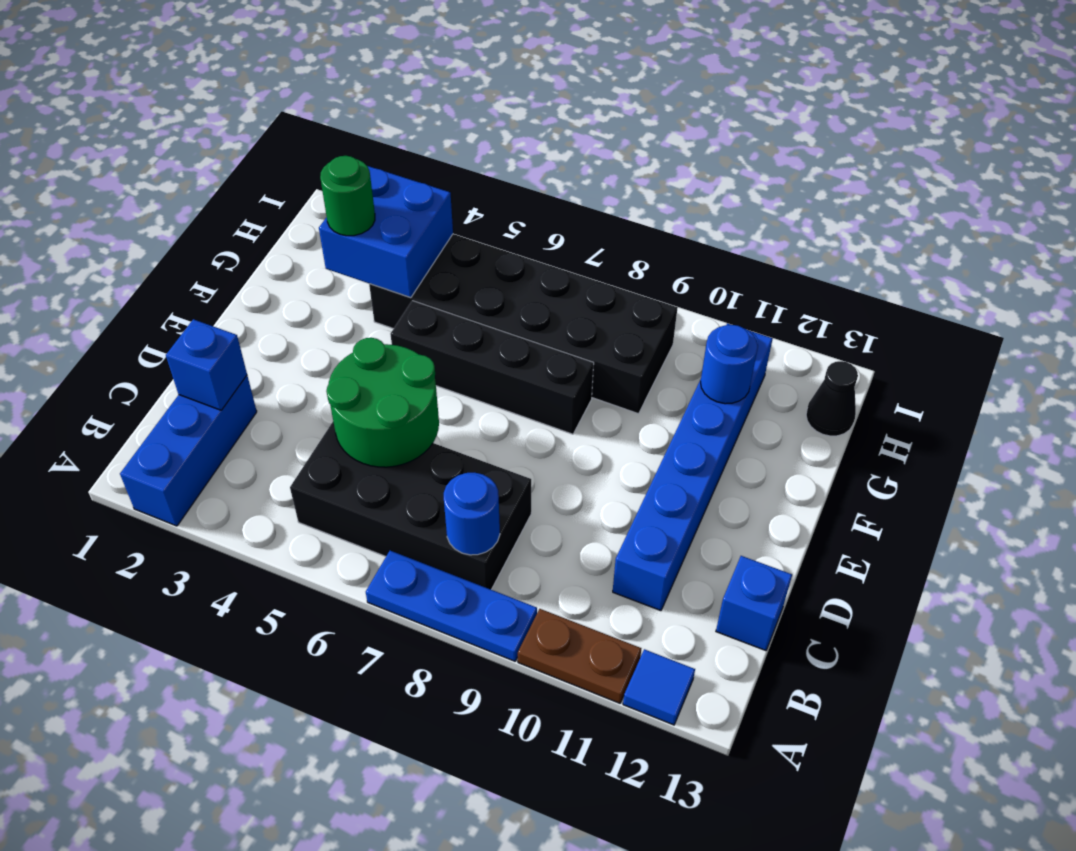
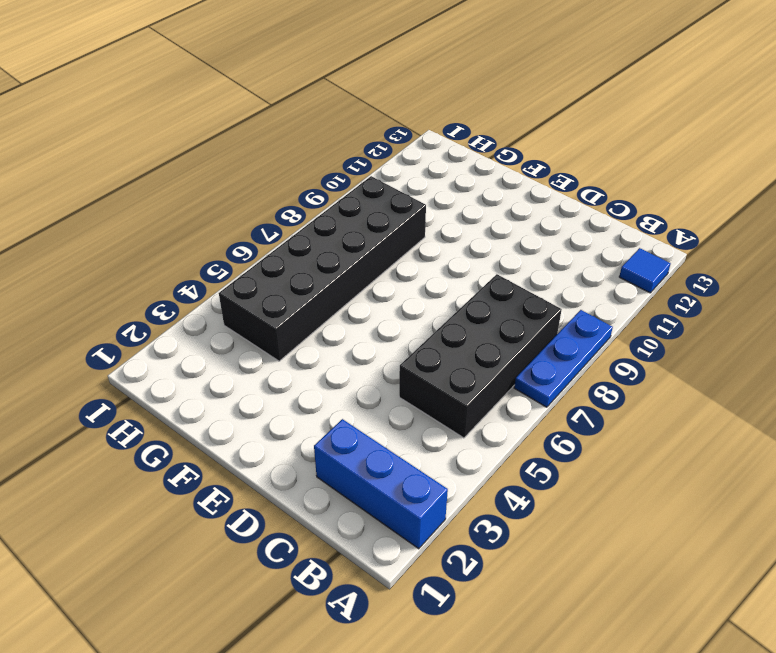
none -> brown plate A10:A11 level 1
none -> blue brick C11:H11 level 1
none -> blue brick C13 level 1

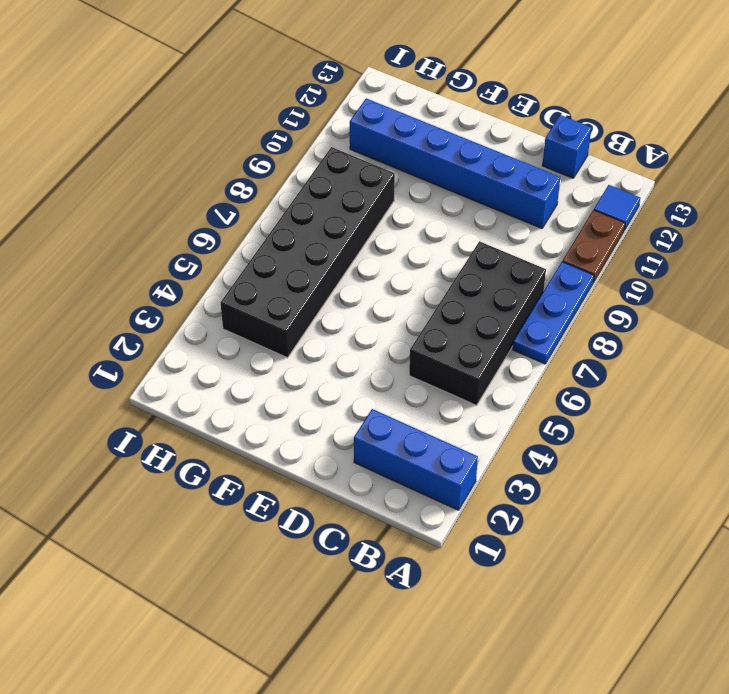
none -> black brick F5:F8 level 1
none -> black cone H13 level 1
none -> blue round brick B8 level 2

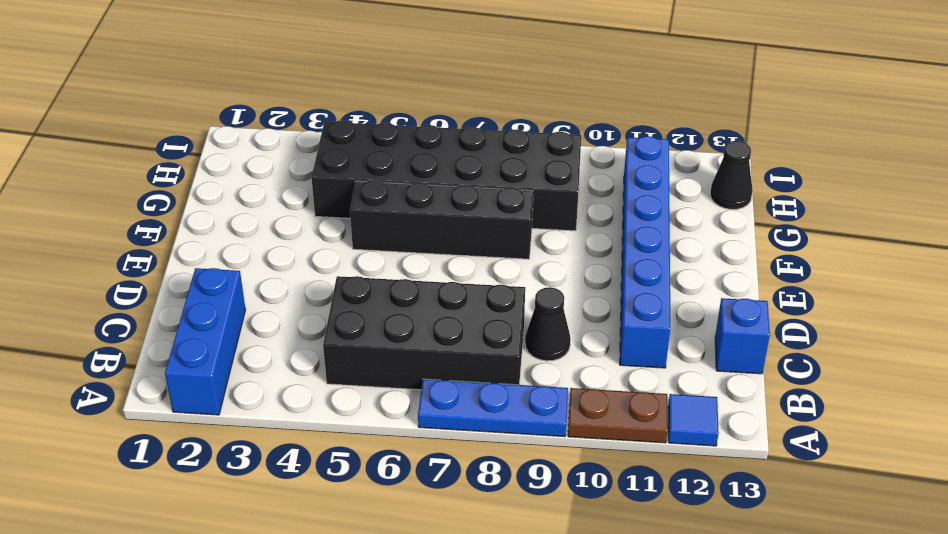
black cone C9 level 1 -> none
none -> blue round brick B8 level 2
none -> blue brick C2 level 2
none -> green round brick C5:D6 level 2

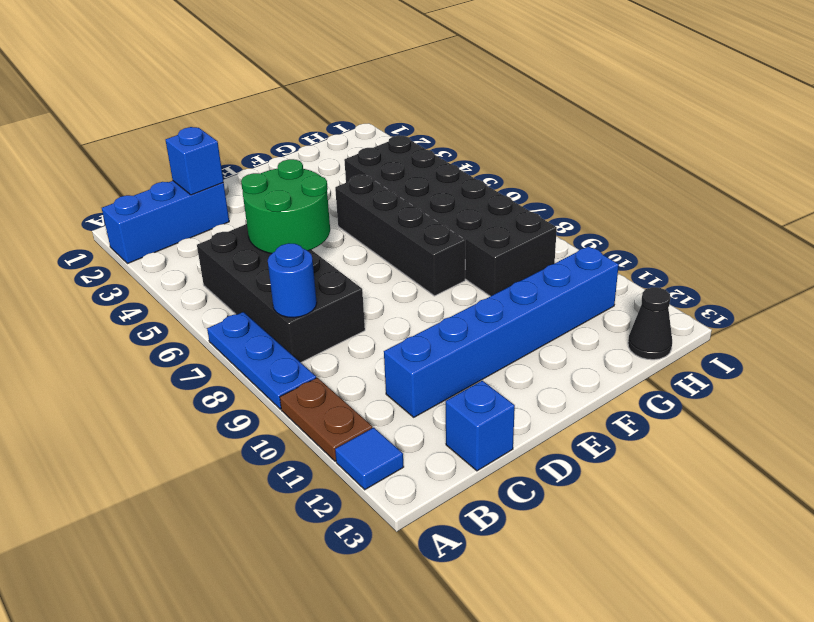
none -> blue brick G3:H4 level 2
none -> blue round brick G11 level 2
none -> green round brick G3 level 3

